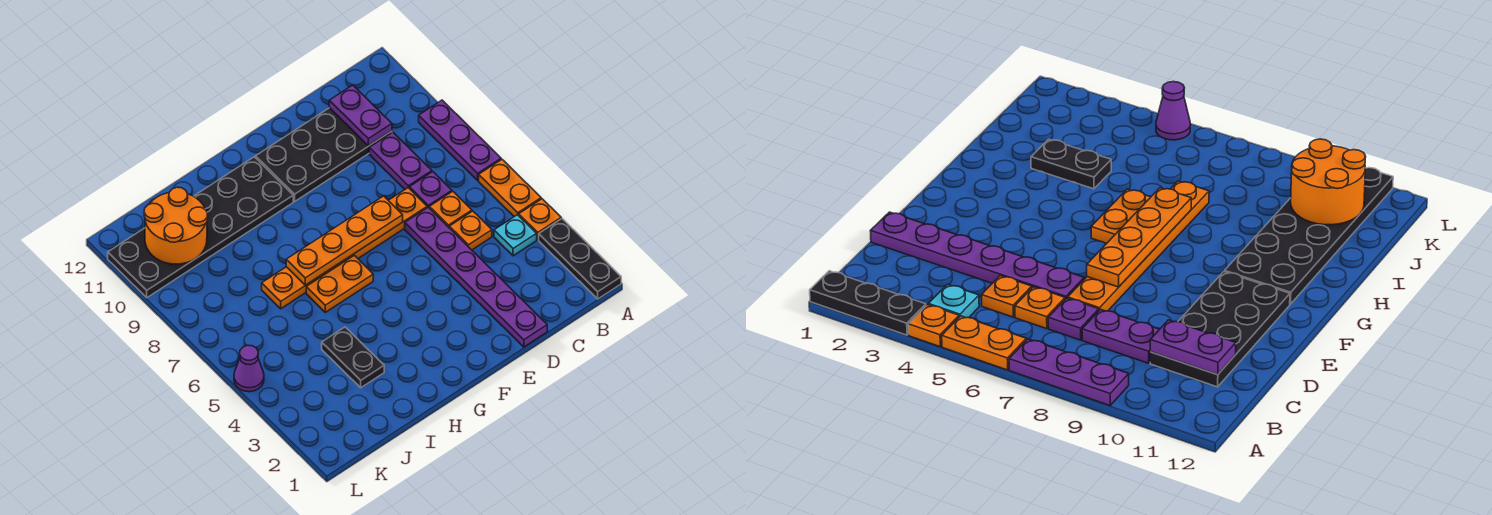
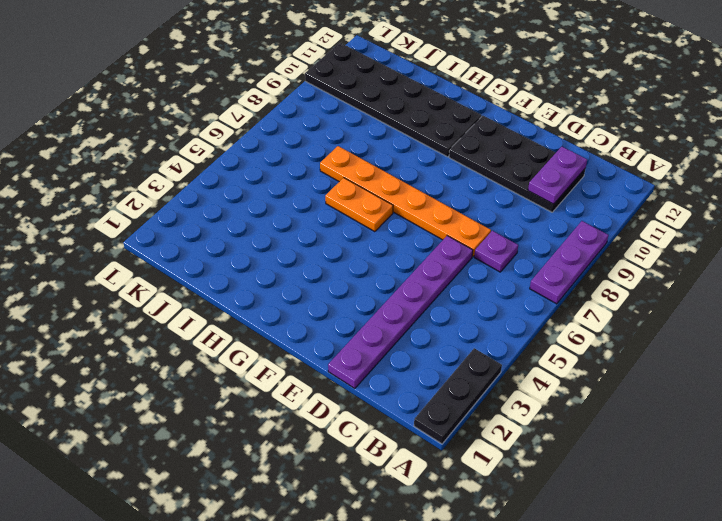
none -> orange plate A4 level 1
none -> orange plate A5:A6 level 1
none -> cyan plate B4 level 1

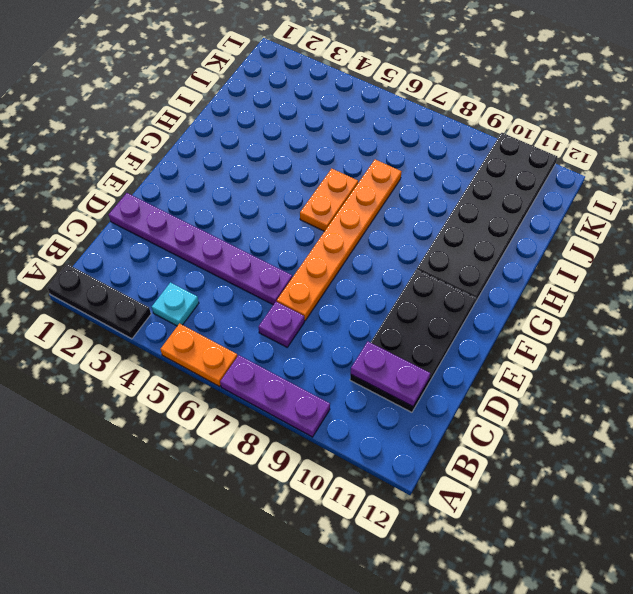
none -> orange plate A4 level 1
none -> orange plate C5 level 1
none -> orange plate C6 level 1

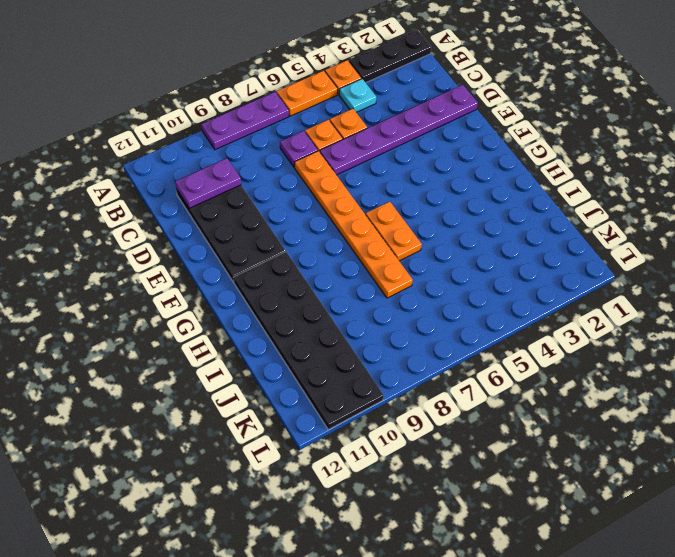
none -> purple plate C8:C9 level 1
none -> black plate I3:I4 level 1
none -> purple cone L5 level 1

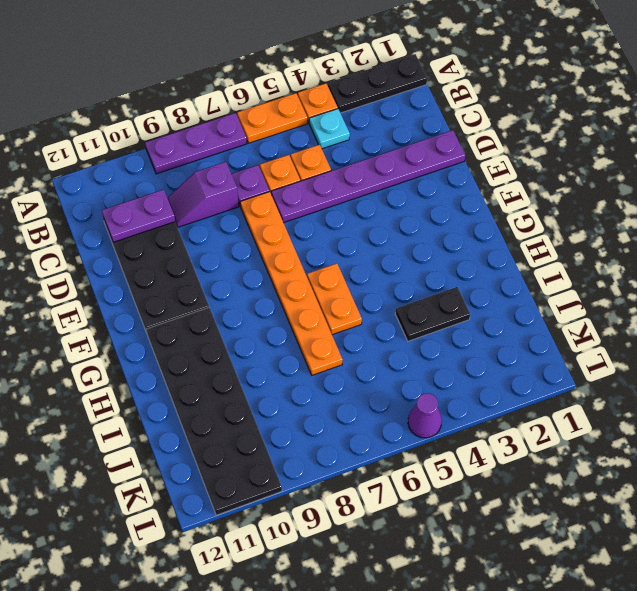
purple slope C8:C9 level 1 top 8 -> purple plate C8:C9 level 1
none -> orange plate E7:H7 level 2
none -> orange round brick J10:K11 level 2

